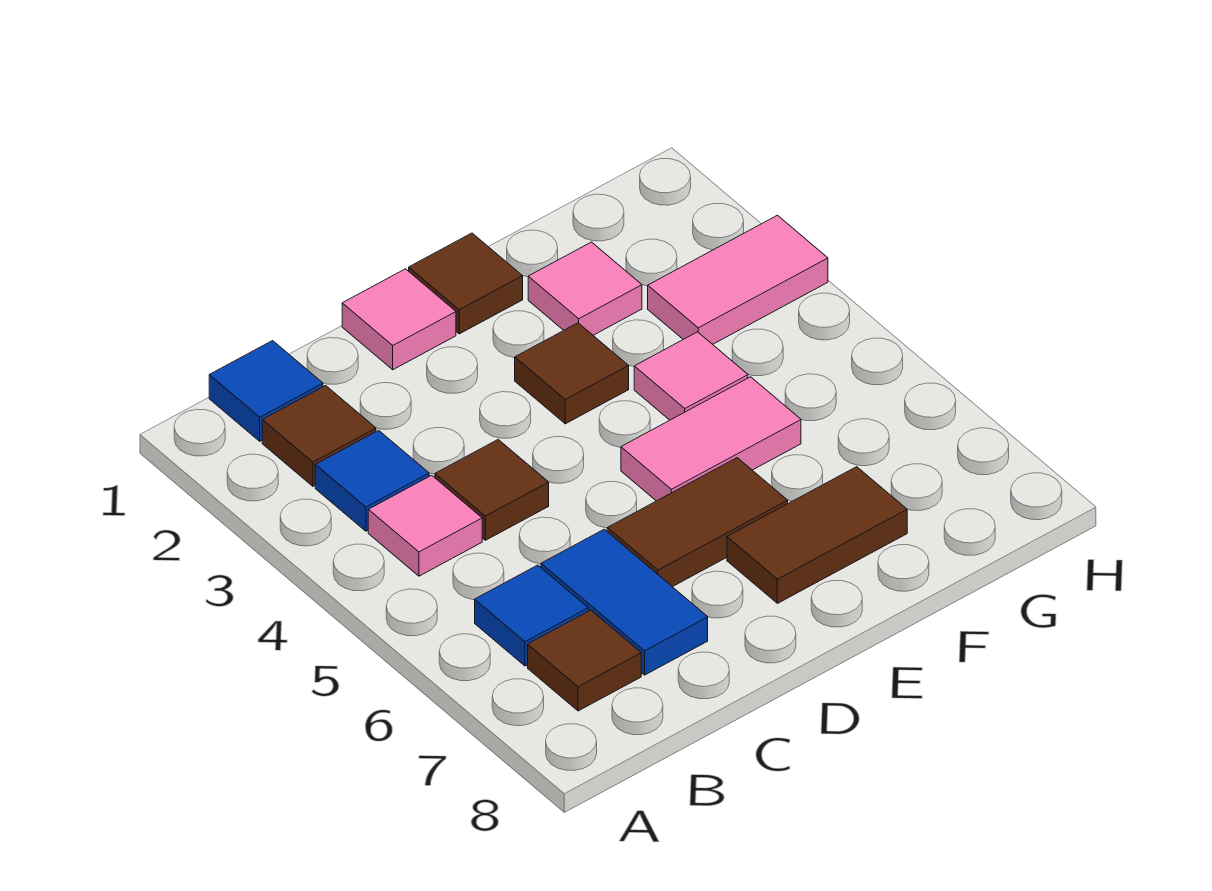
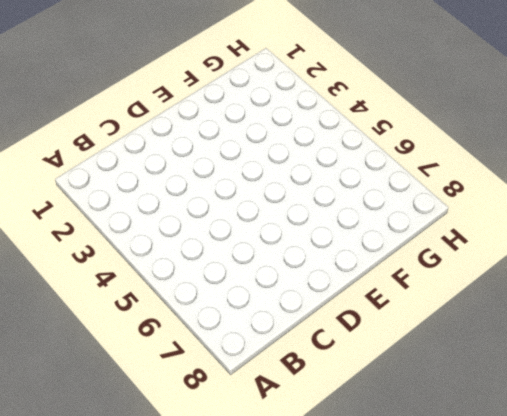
none -> blue tile B1 level 1
none -> brown tile B2 level 1
none -> blue tile B3 level 1

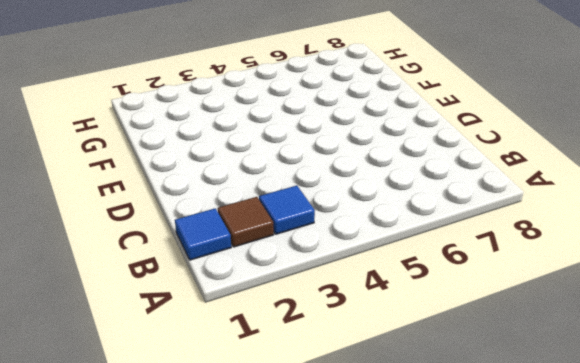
none -> pink tile B4 level 1
none -> blue tile B6 level 1
none -> brown tile B7 level 1

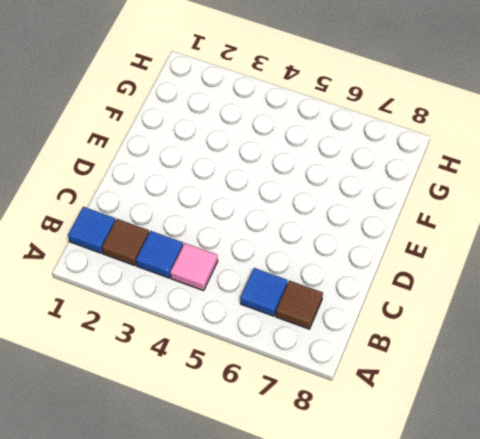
none -> brown tile C4 level 1
none -> blue tile C6:C7 level 1
none -> pink tile D1 level 1

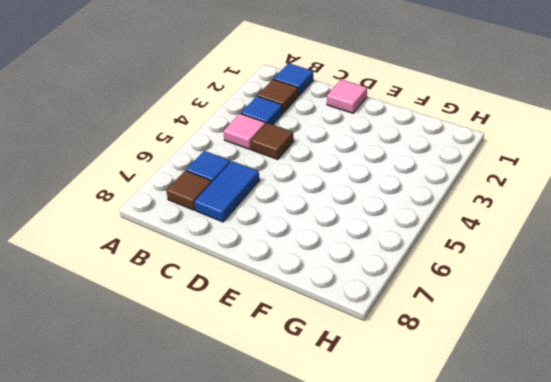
none -> brown tile D6:E6 level 1
none -> brown tile E1 level 1
none -> brown tile E3 level 1

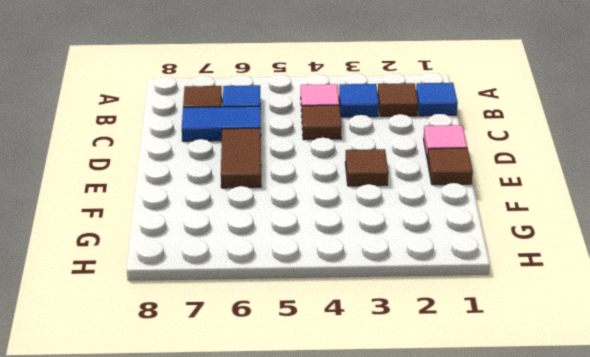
none -> pink tile E5:F5 level 1
none -> brown tile E7:F7 level 1
none -> pink tile F2 level 1

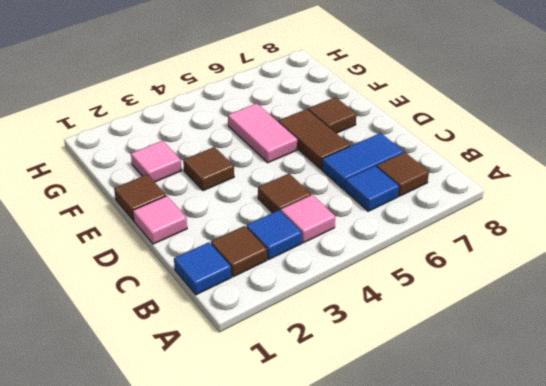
brown tile E7 level 1 -> brown tile E7:F7 level 1
none -> pink tile F4 level 1
none -> pink tile G3:H3 level 1

